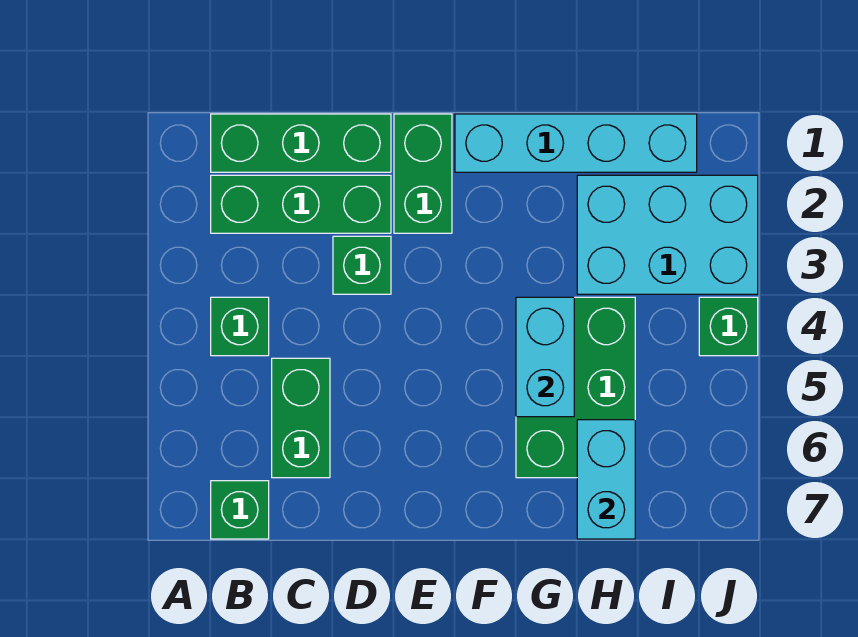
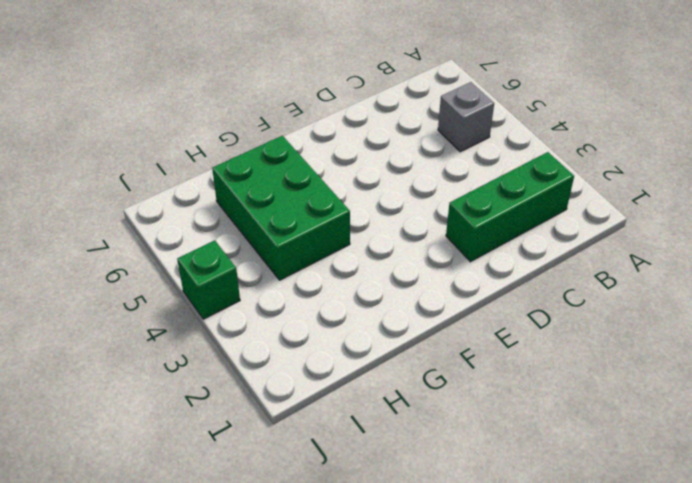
grey brick B5 level 1 -> none
none -> green brick B1:D1 level 1
none -> green brick B4 level 1
none -> green brick B7 level 1

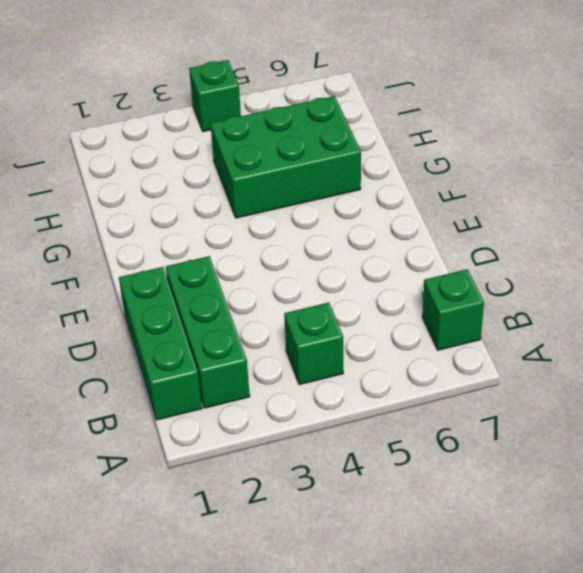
none -> green brick C5:C6 level 1
none -> green brick D3 level 1
none -> green brick E1:E2 level 1

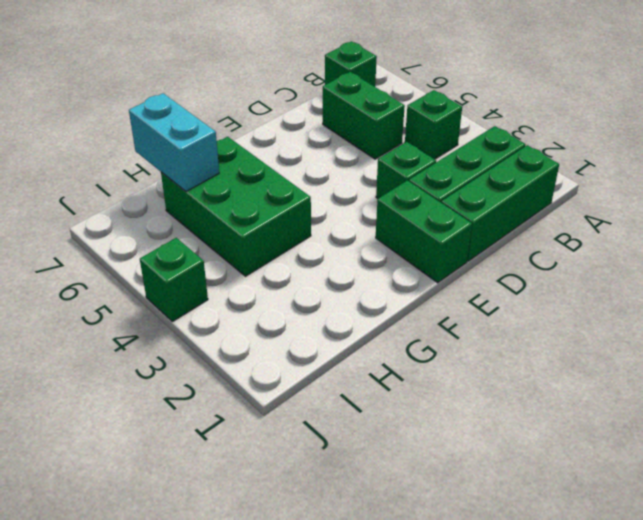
none -> cyan brick F1:I1 level 1
none -> cyan brick H2:J3 level 1
none -> cyan brick G4:G5 level 2

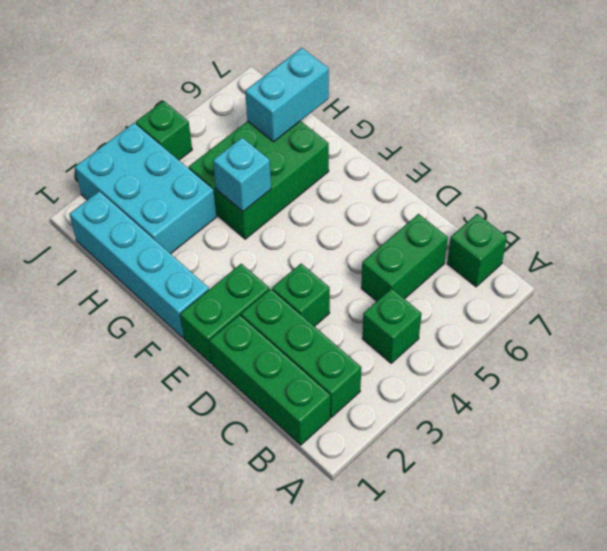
cyan brick G4 level 2 -> cyan brick G4:G5 level 2

